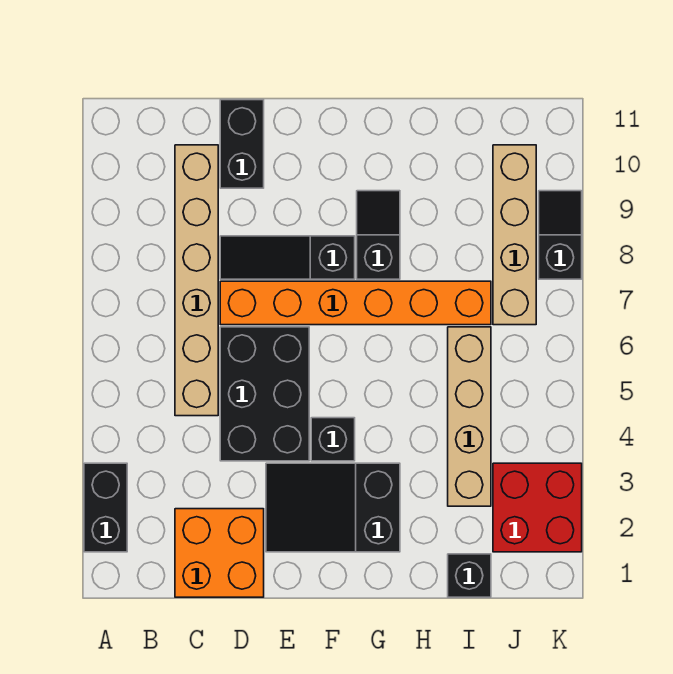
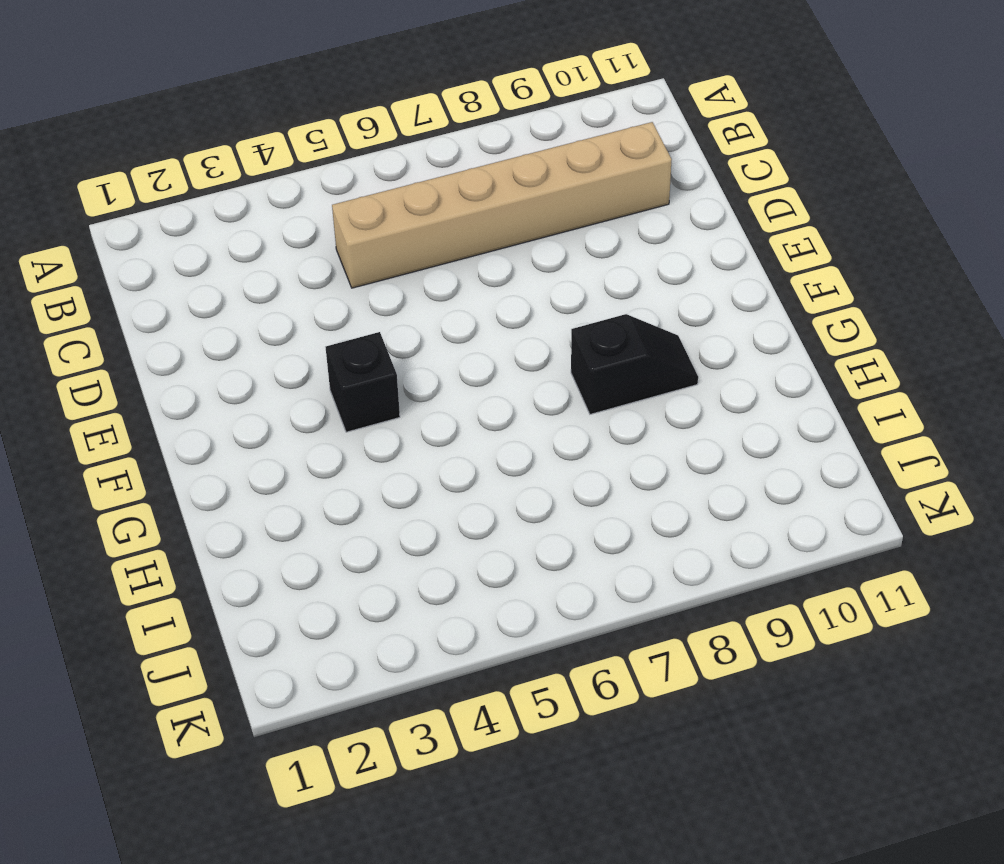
none -> black brick A2:A3 level 1
none -> orange brick C1:D2 level 1
none -> black brick D4:E6 level 1

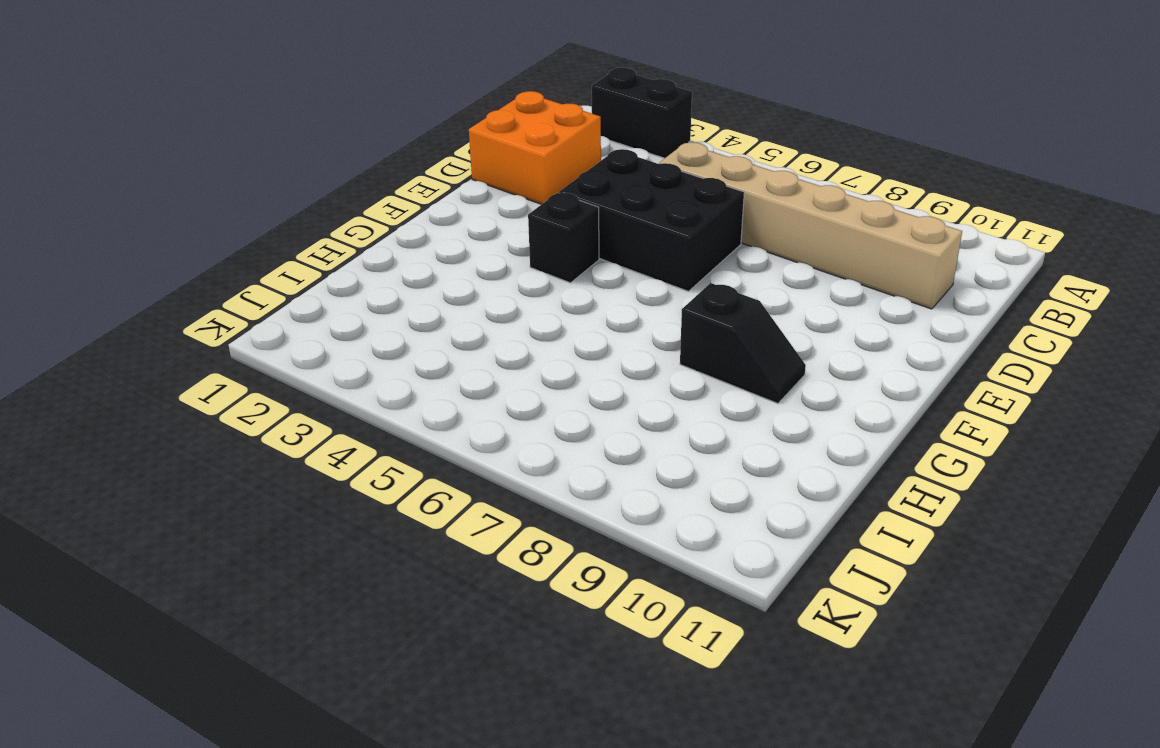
none -> orange brick D7:I7 level 1
none -> black slope D8:F8 level 1 top F
none -> black brick D10:D11 level 1

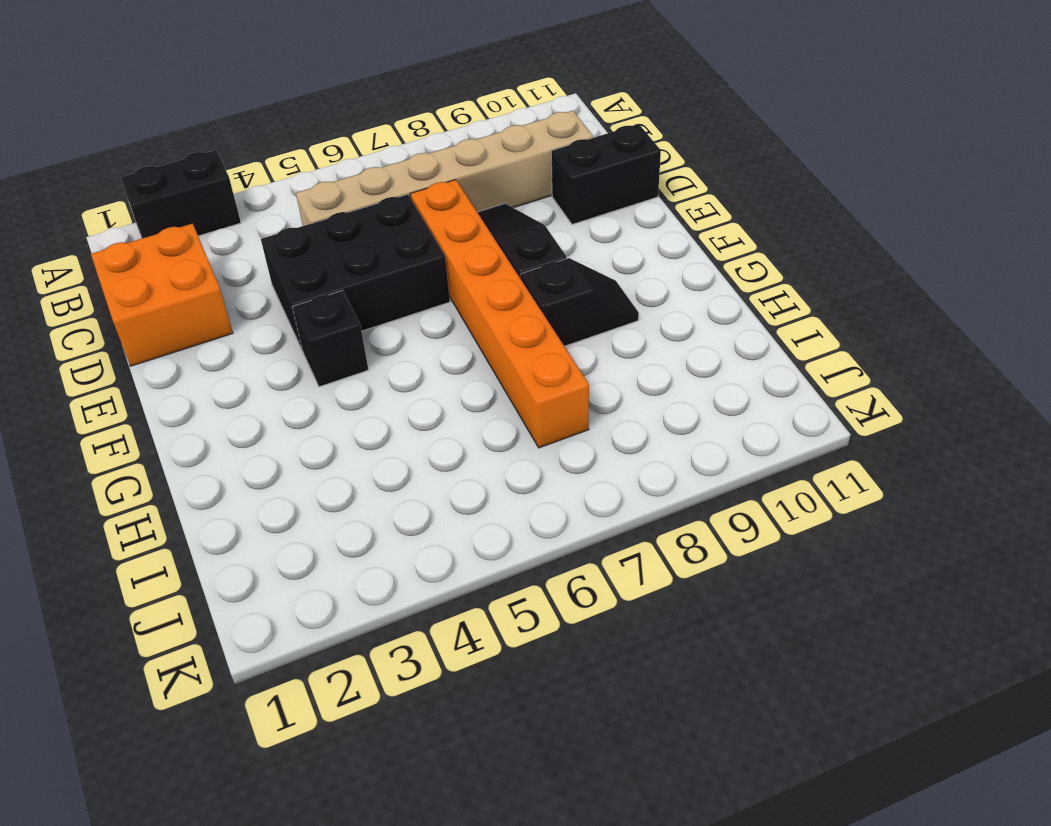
none -> black slope E2:G3 level 1 top G
none -> black brick I1 level 1
none -> tan brick I3:I6 level 1

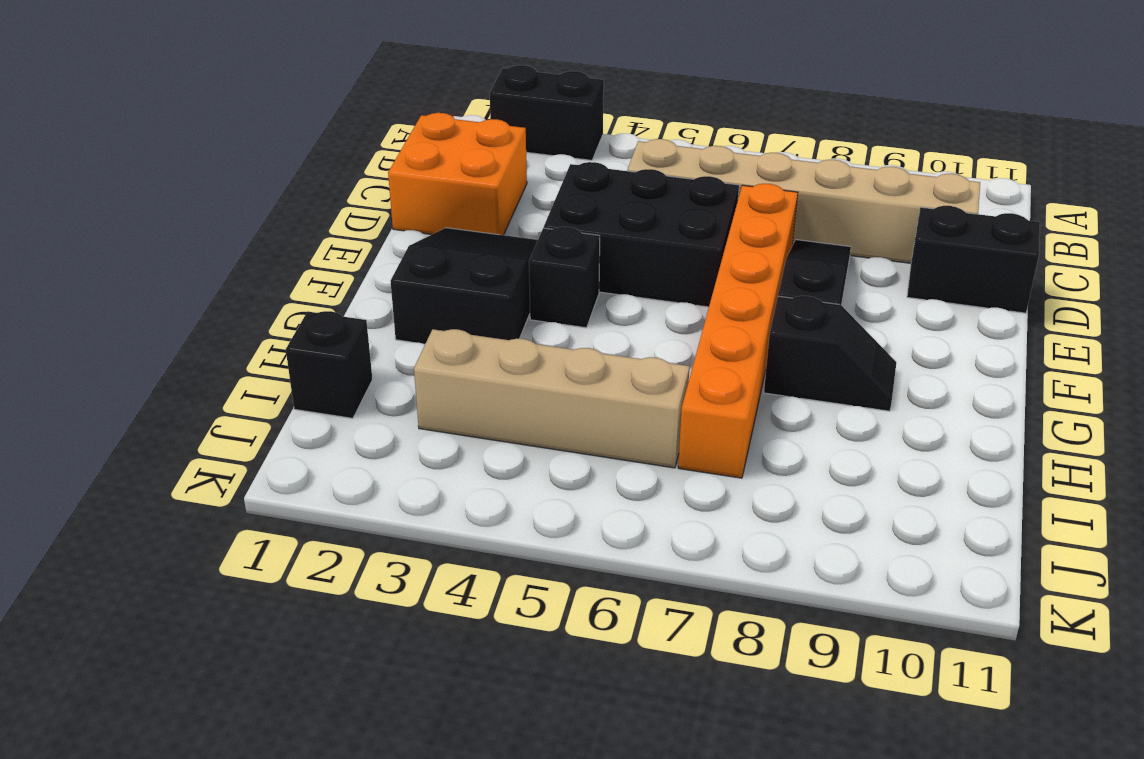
none -> red brick J2:K3 level 1
none -> tan brick J7:J10 level 1
none -> black slope K8:K9 level 1 top 8

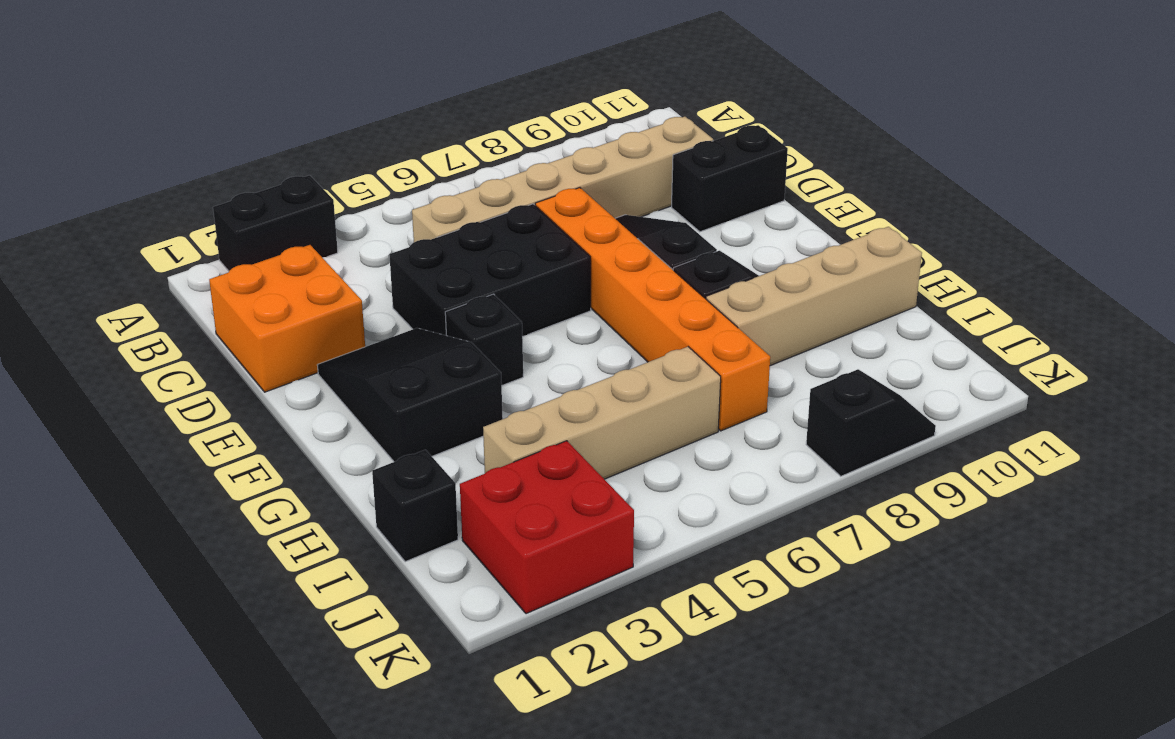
tan brick H8:H11 level 1 -> tan brick J7:J10 level 1

